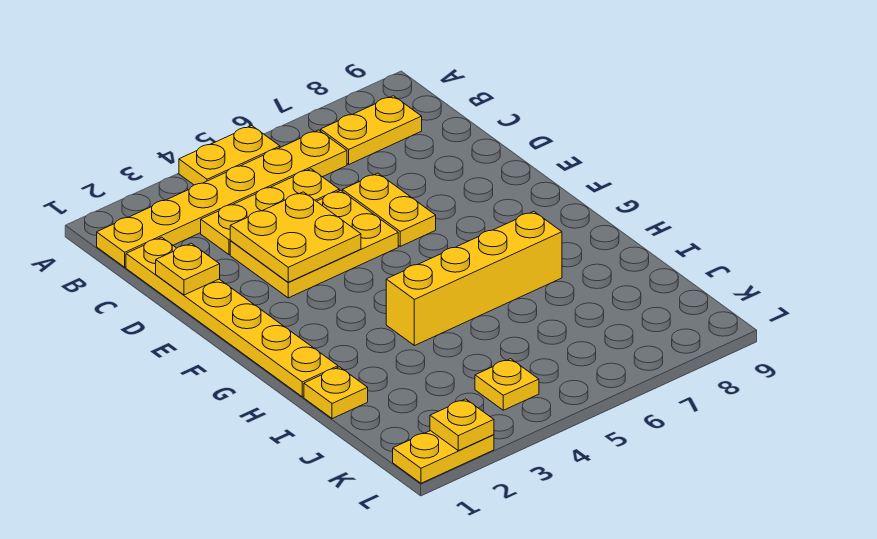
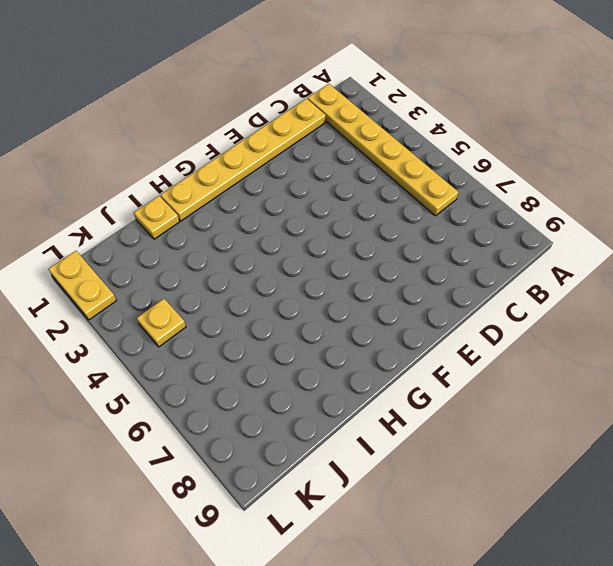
none -> yellow plate A4:A5 level 1
none -> yellow plate B7:B8 level 1
none -> yellow plate C3:C5 level 1

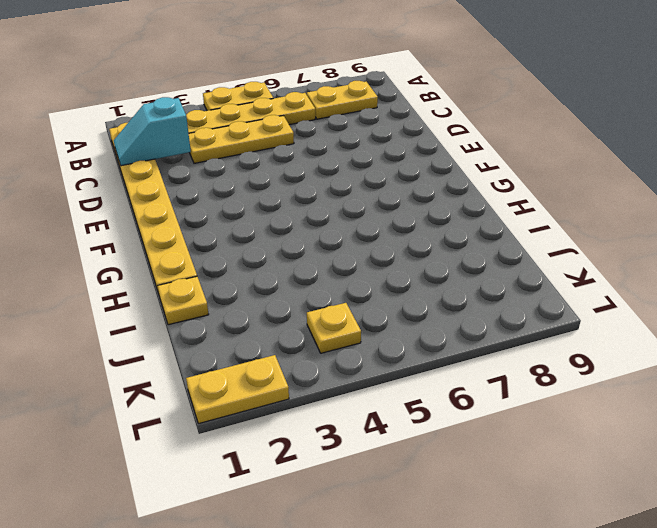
cyan slope C1:C2 level 2 top 2 -> none
none -> yellow plate D3:E5 level 1
none -> yellow plate D6:E6 level 1
none -> yellow brick H4:H7 level 1

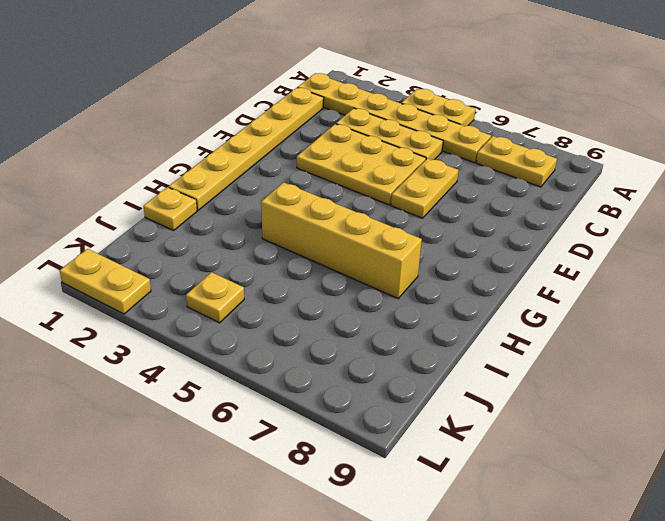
none -> yellow plate D1 level 2
none -> yellow plate D3:E4 level 2
none -> yellow plate L2 level 2

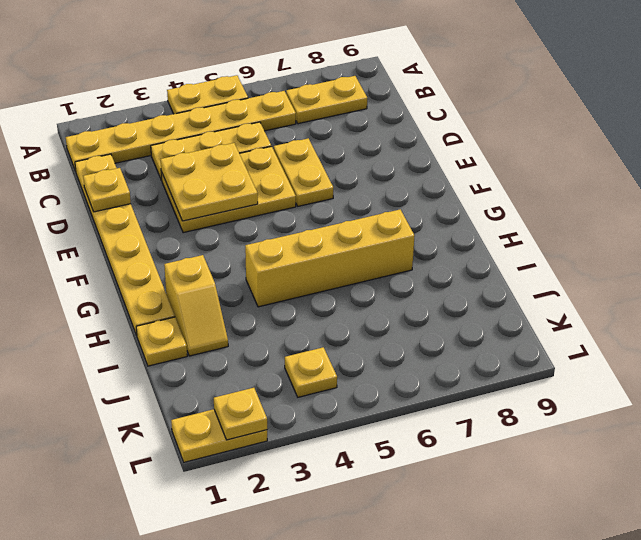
yellow slope H2:I2 level 1 top H -> none

